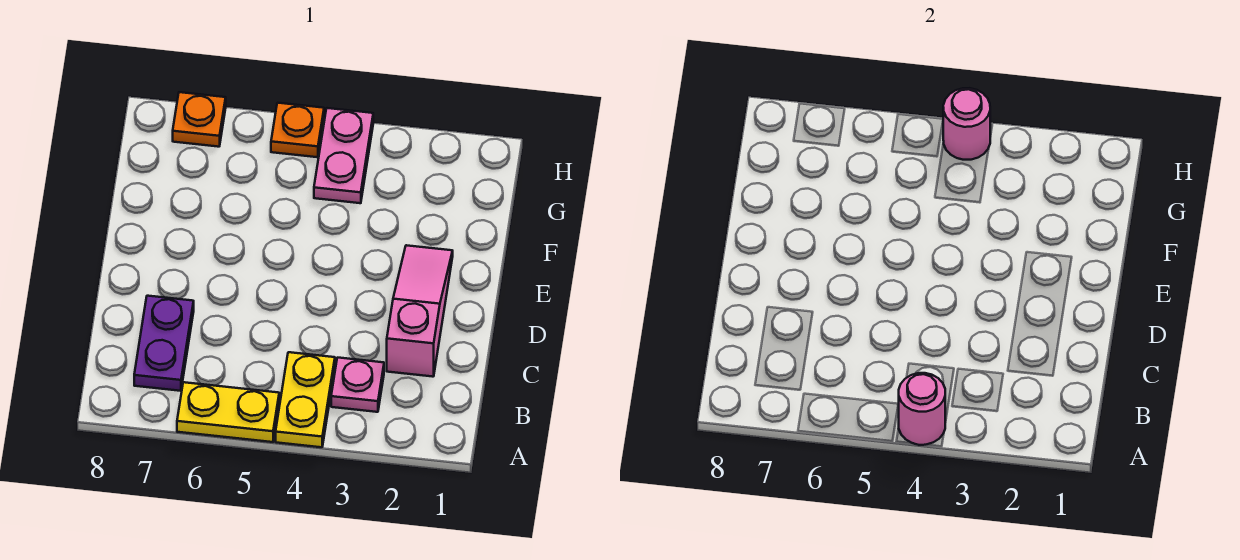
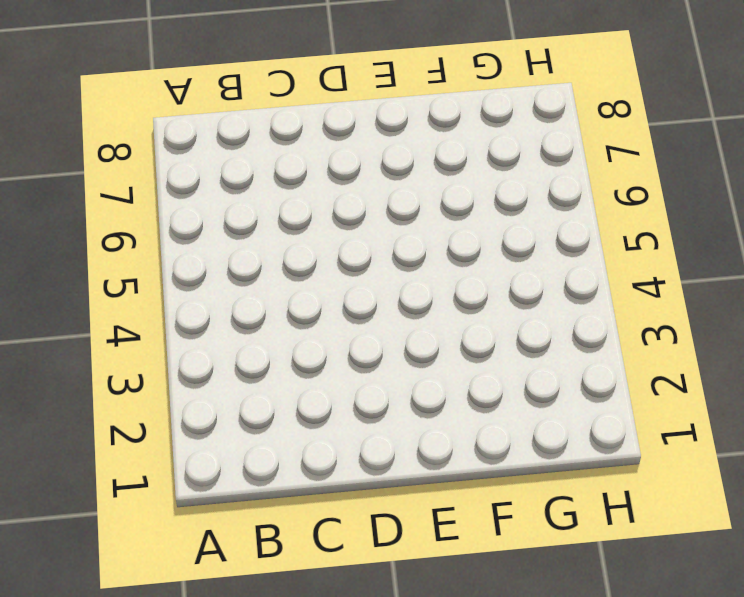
none -> yellow plate A4:B4 level 1
none -> yellow plate A5:A6 level 1

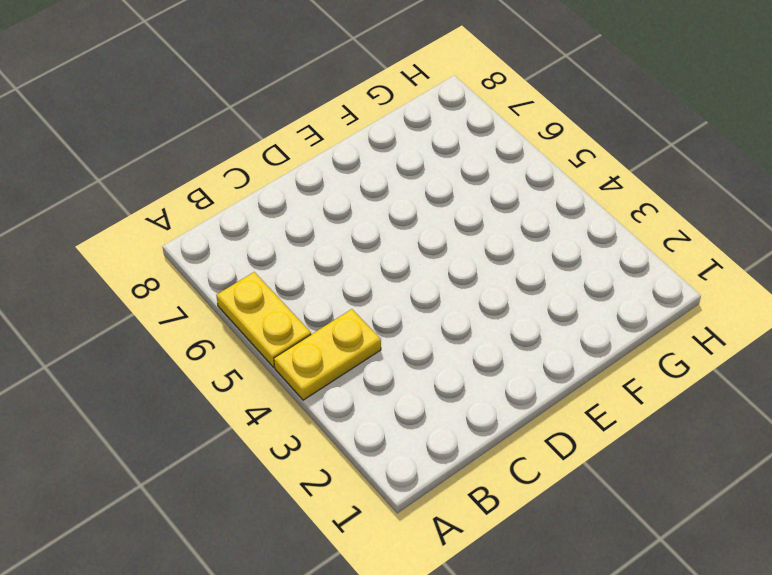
none -> pink plate B3 level 1
none -> purple plate B7:C7 level 1

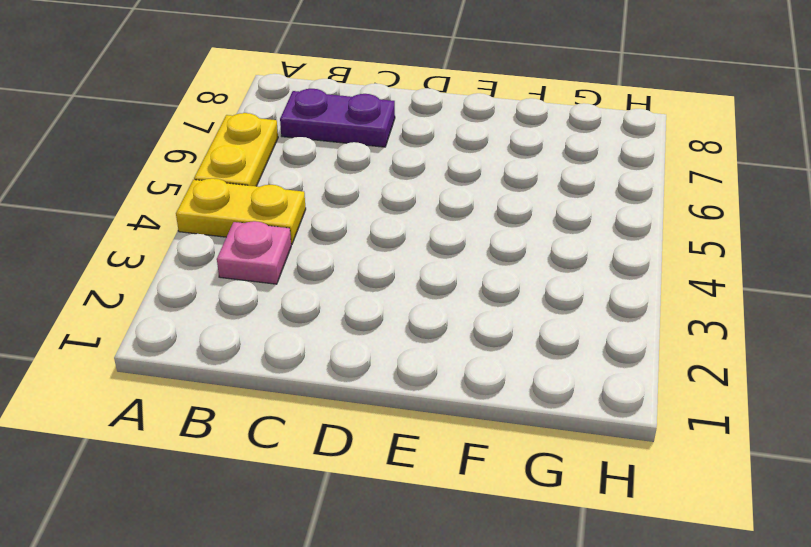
none -> pink slope C2:E2 level 1 top C
none -> pink plate G4:H4 level 1

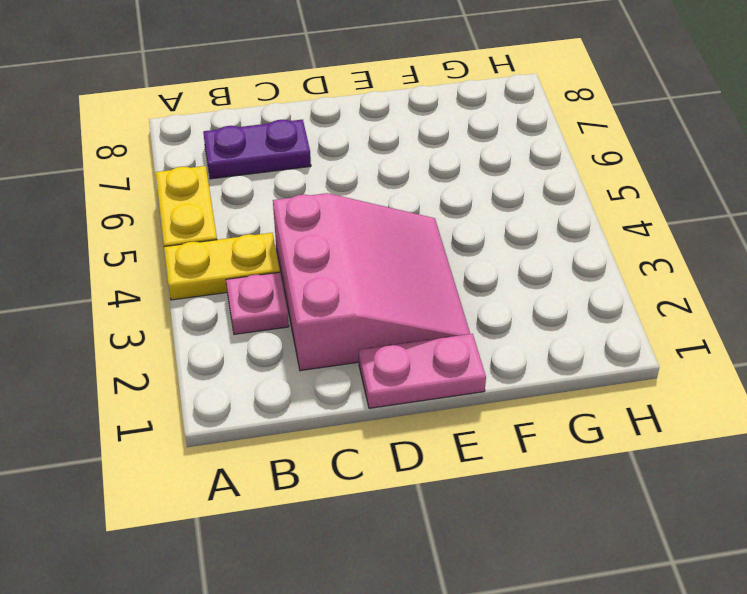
pink slope C2:E4 level 1 top C -> pink slope C2:E2 level 1 top C
pink plate D1:E1 level 1 -> pink plate G4:H4 level 1
none -> orange plate H5 level 1
none -> orange plate H7 level 1

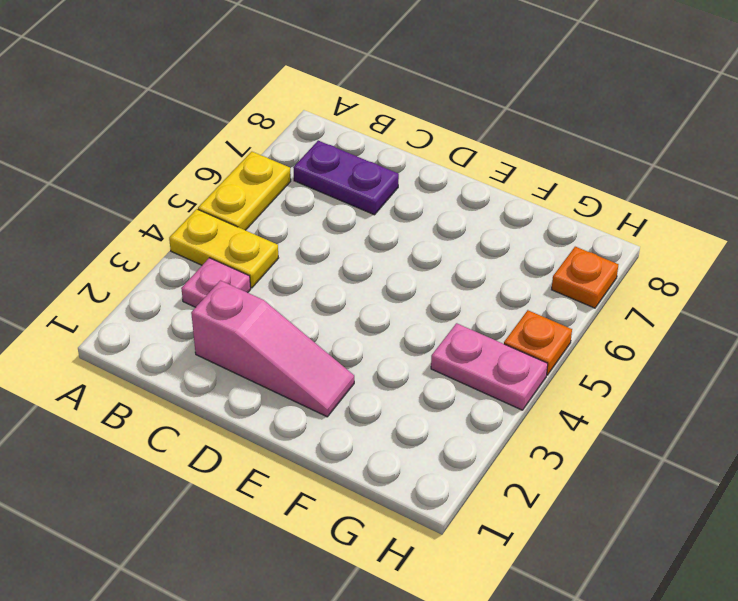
none -> pink round brick A4 level 2
none -> pink round brick H4 level 2

